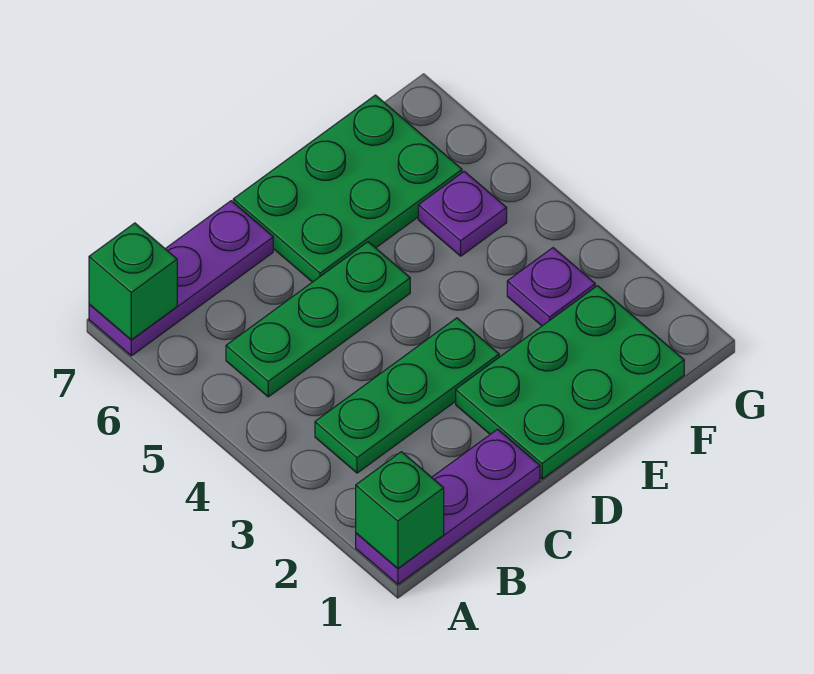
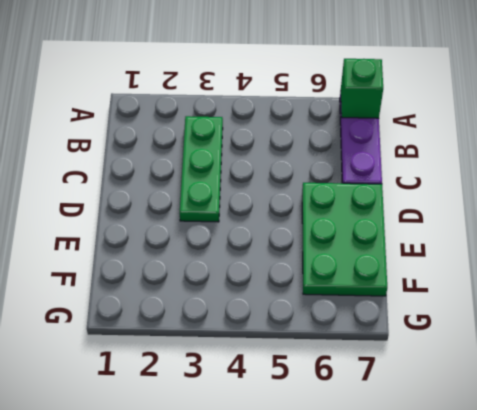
none -> purple plate A1:C1 level 1
none -> green plate B5:D5 level 1

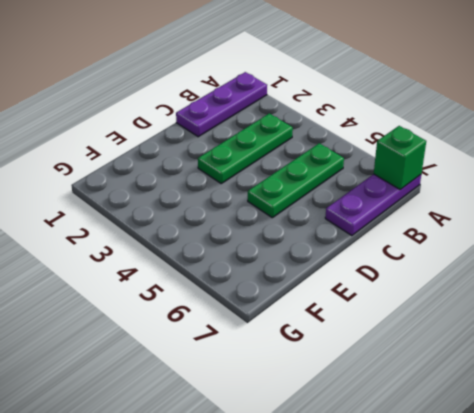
none -> green plate D1:F2 level 1
none -> green plate D6:F7 level 1

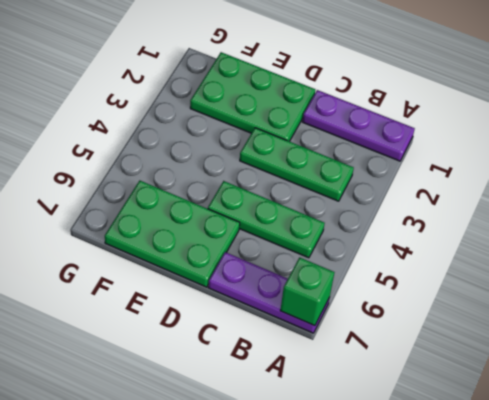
none -> purple plate F3 level 1
none -> purple plate F5 level 1

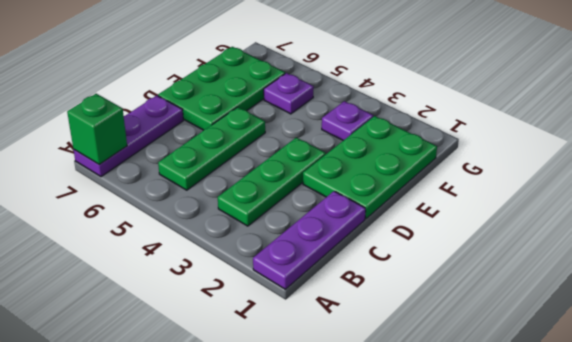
none -> green brick A1 level 2

